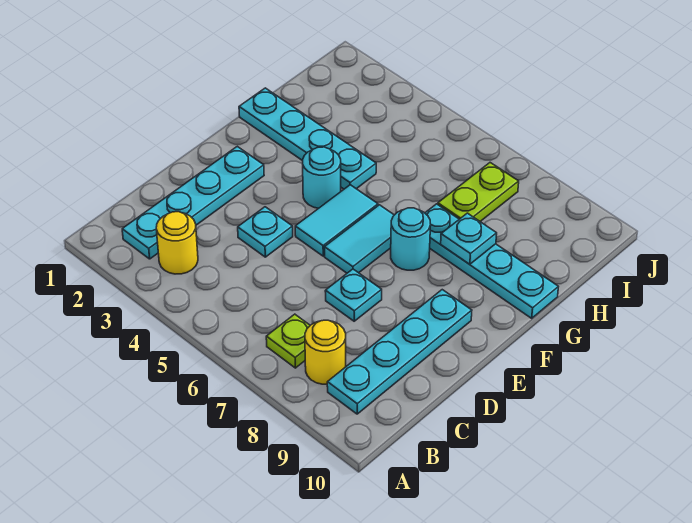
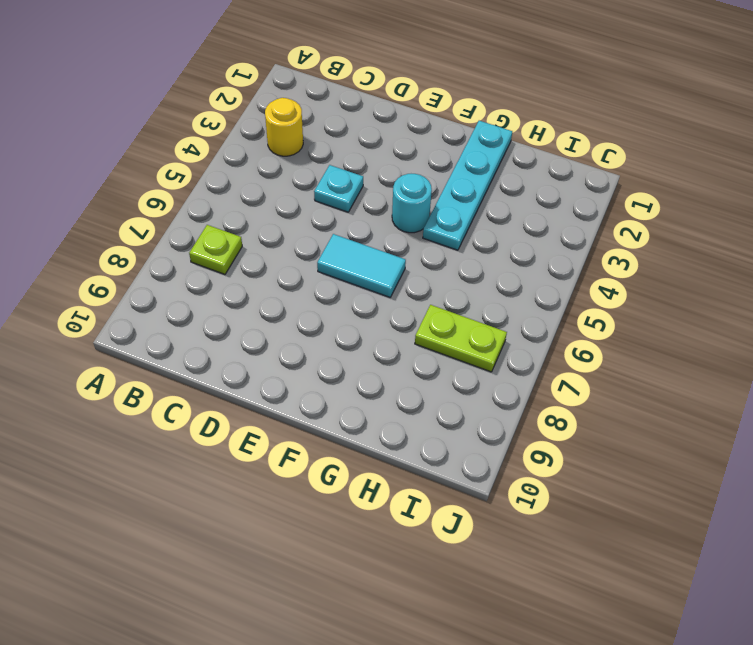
none -> cyan plate B2:E2 level 1
none -> yellow round brick B8 level 1
none -> cyan plate B9:E9 level 1

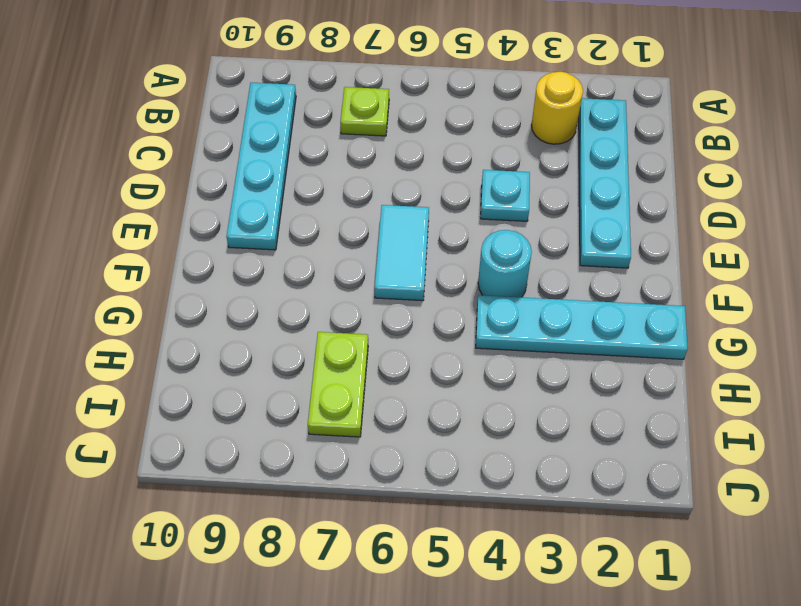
none -> yellow round brick B8 level 1
none -> cyan plate D7 level 1
none -> cyan tile E5:F5 level 1

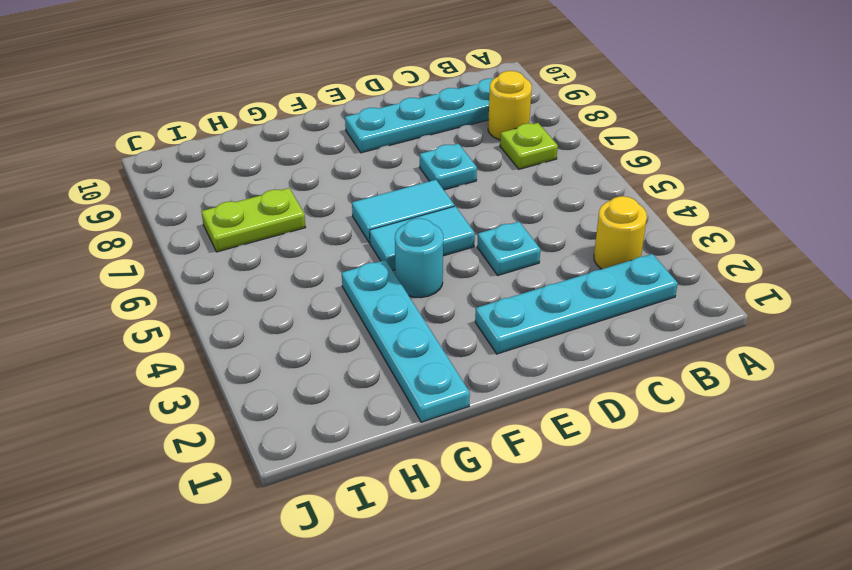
none -> cyan round brick F7 level 1
none -> cyan plate G7:G10 level 1
none -> cyan plate G8 level 2

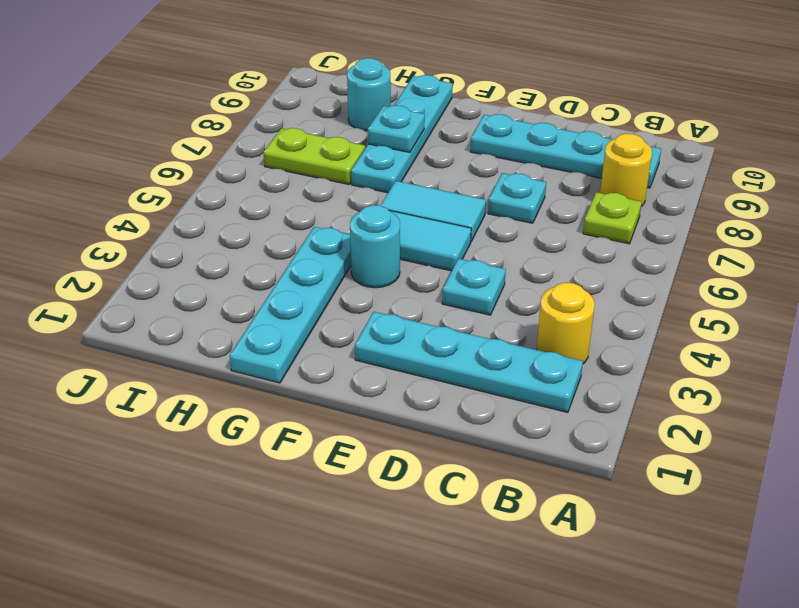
cyan round brick H9 level 1 -> cyan round brick F7 level 1

